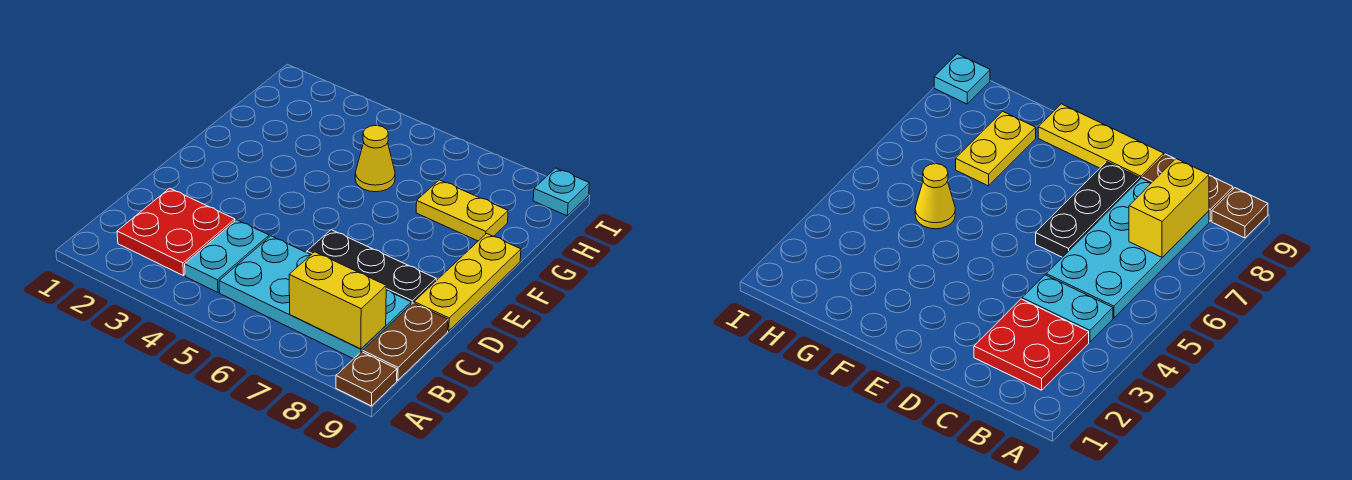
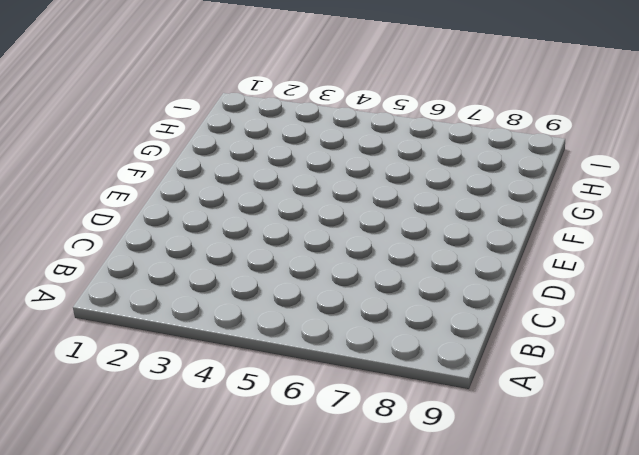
none -> brown plate A9 level 1
none -> red plate B2:C3 level 1

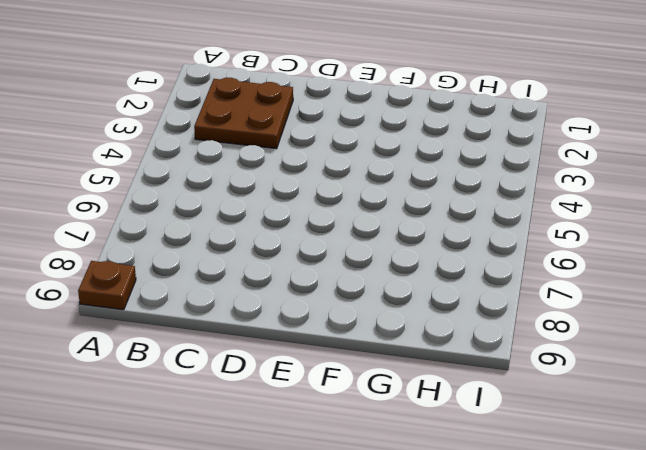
brown plate B2:C3 level 1 -> red plate B2:C3 level 1
none -> cyan plate B4:C4 level 1
none -> cyan plate B5:C8 level 1

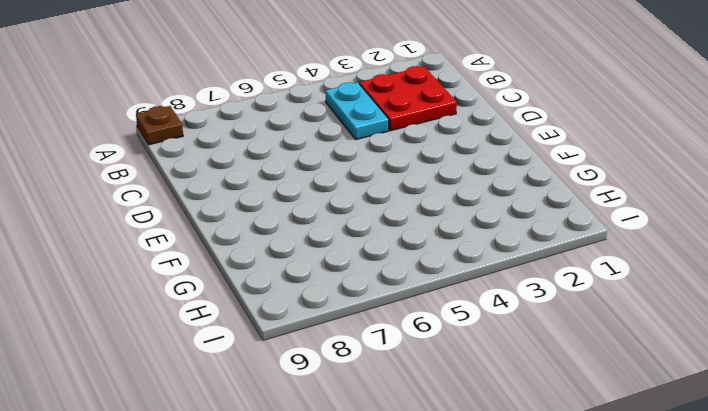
none -> cyan plate B5:C8 level 1
none -> brown plate B9:C9 level 1

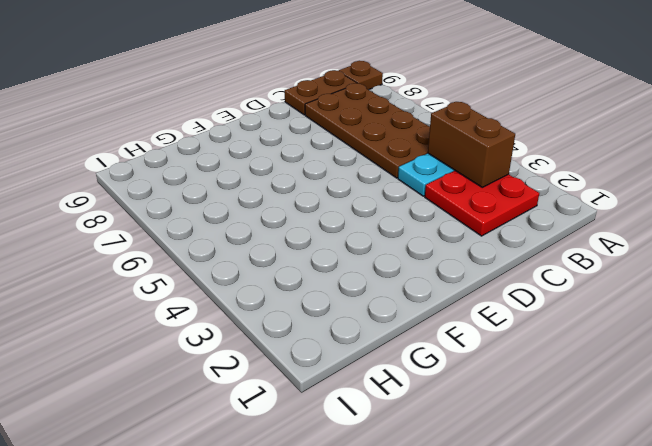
brown brick B3:B4 level 2 -> none
brown plate B5:C8 level 1 -> cyan plate B5:C8 level 1
none -> black plate D6:D8 level 1
none -> yellow plate D9:F9 level 1

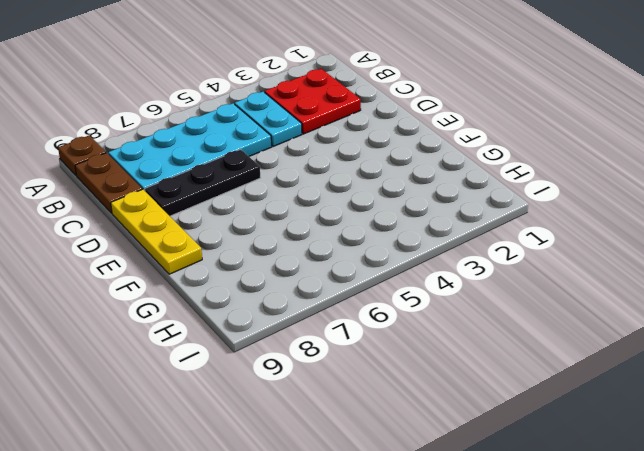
none -> yellow cone G5 level 1
none -> yellow plate G7:G8 level 1

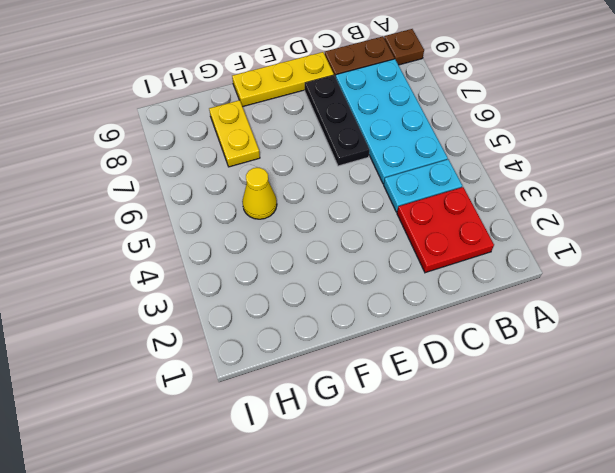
none -> cyan plate I9 level 1
none -> yellow brick B7:B8 level 2

